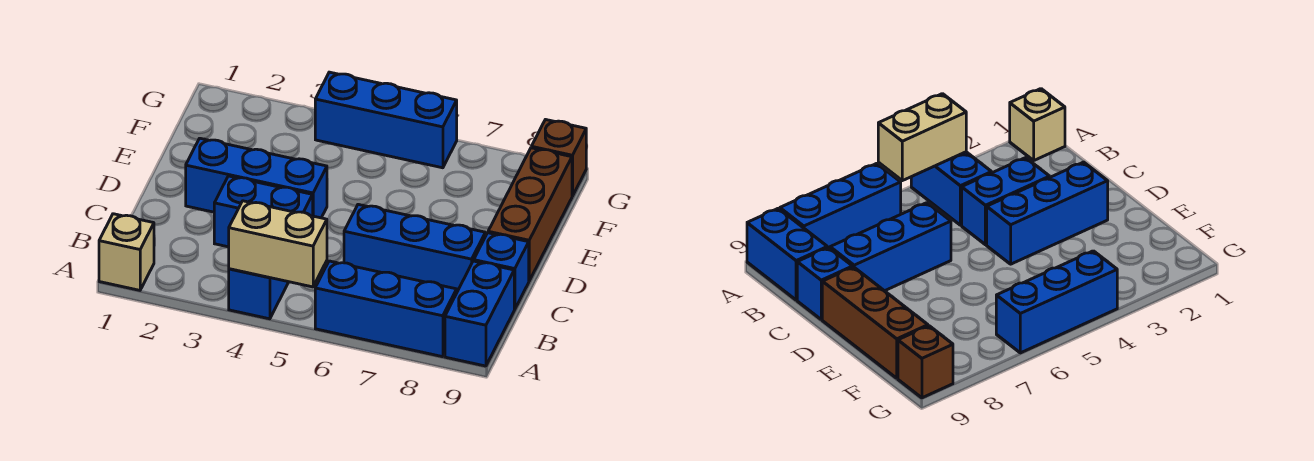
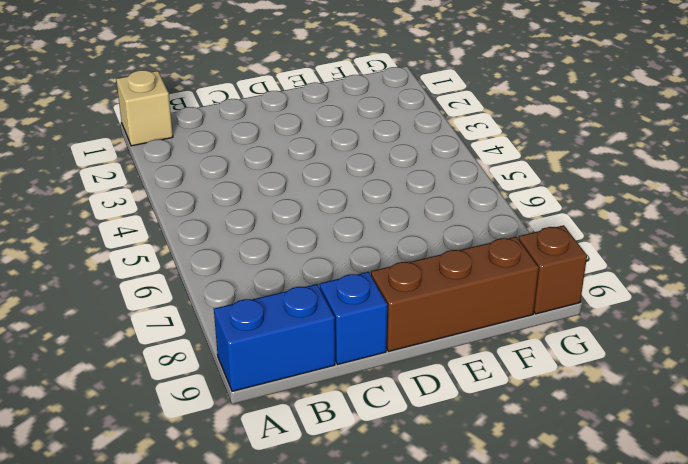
none -> blue brick A4:B4 level 1
none -> blue brick A6:A8 level 1
none -> blue brick C3:C4 level 1

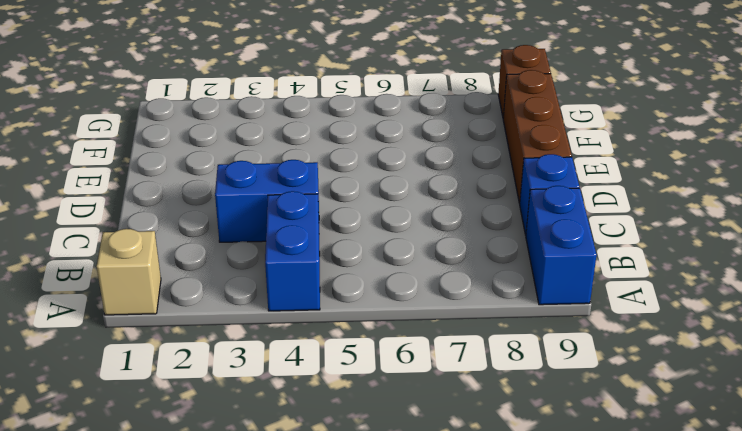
none -> blue brick A6:A8 level 1
none -> blue brick C6:C8 level 1
none -> blue brick D2:D4 level 1

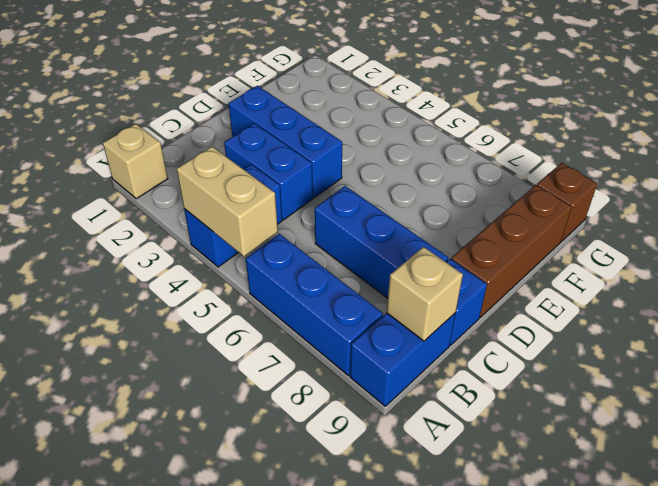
tan brick B9 level 2 -> none
none -> blue brick G4:G6 level 1

